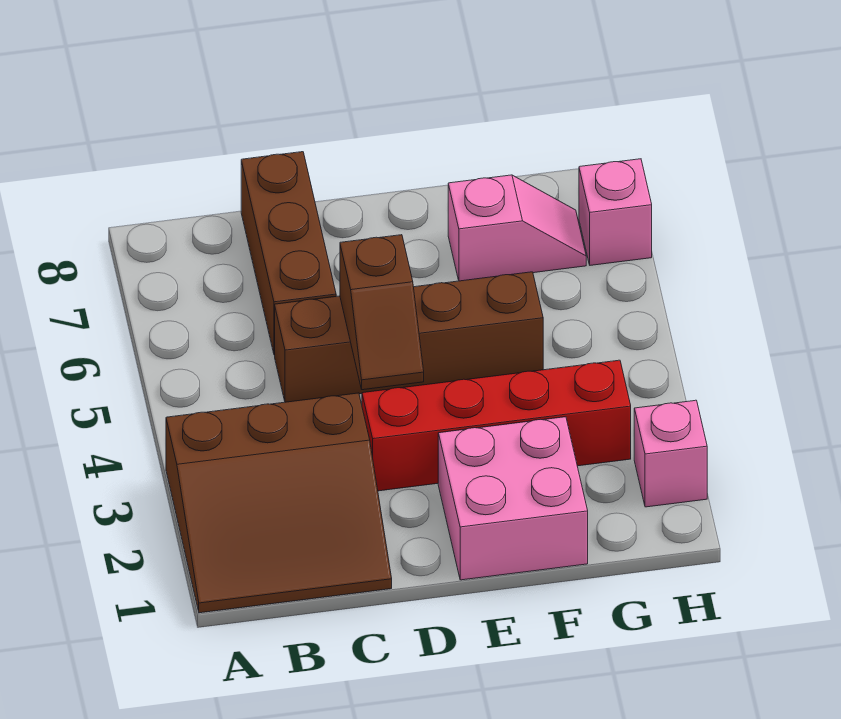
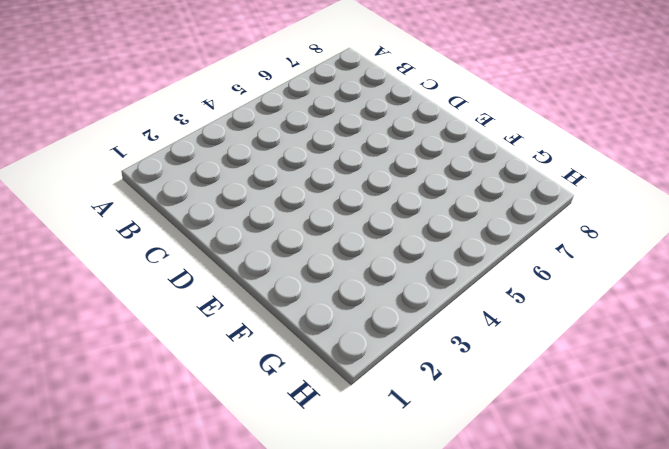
none -> brown slope A1:C3 level 1 top 3
none -> brown brick C5:F5 level 1

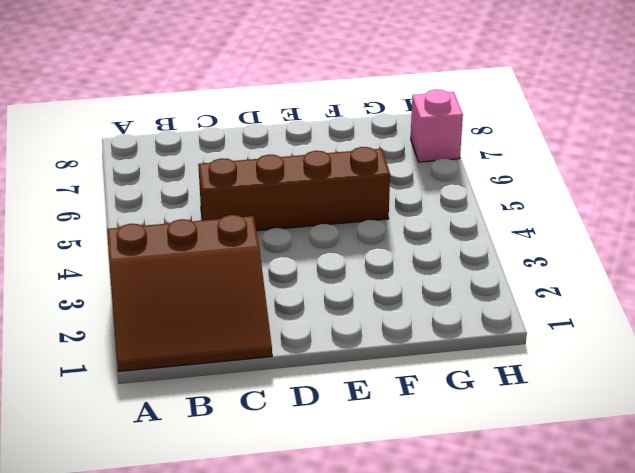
none -> brown brick C6:C8 level 1
none -> red brick D3:G3 level 1

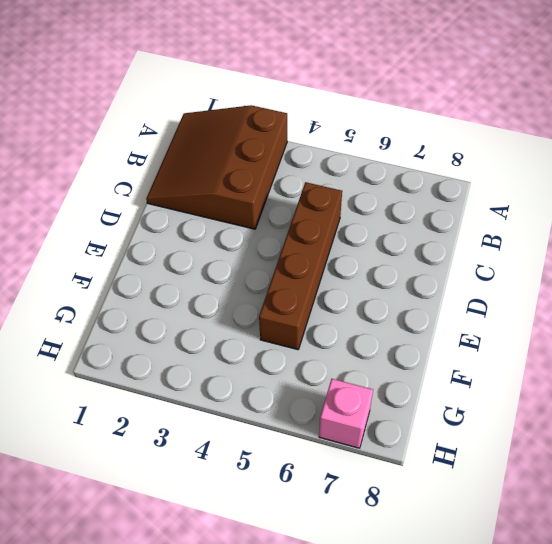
none -> brown brick C6:C8 level 1
none -> red brick D3:G3 level 1

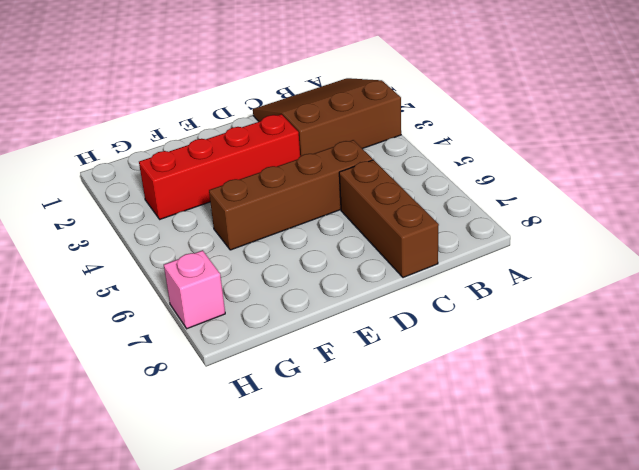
none -> pink brick E1:F2 level 1
none -> pink slope F7:G7 level 1 top F

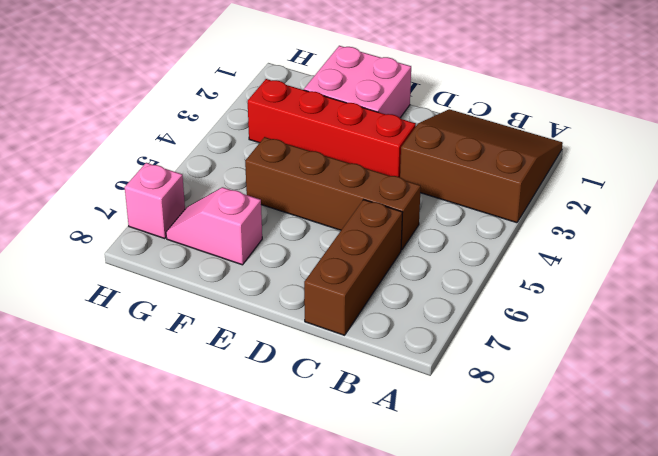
none -> pink brick H2 level 1
none -> brown slope D4:D5 level 2 top 5

